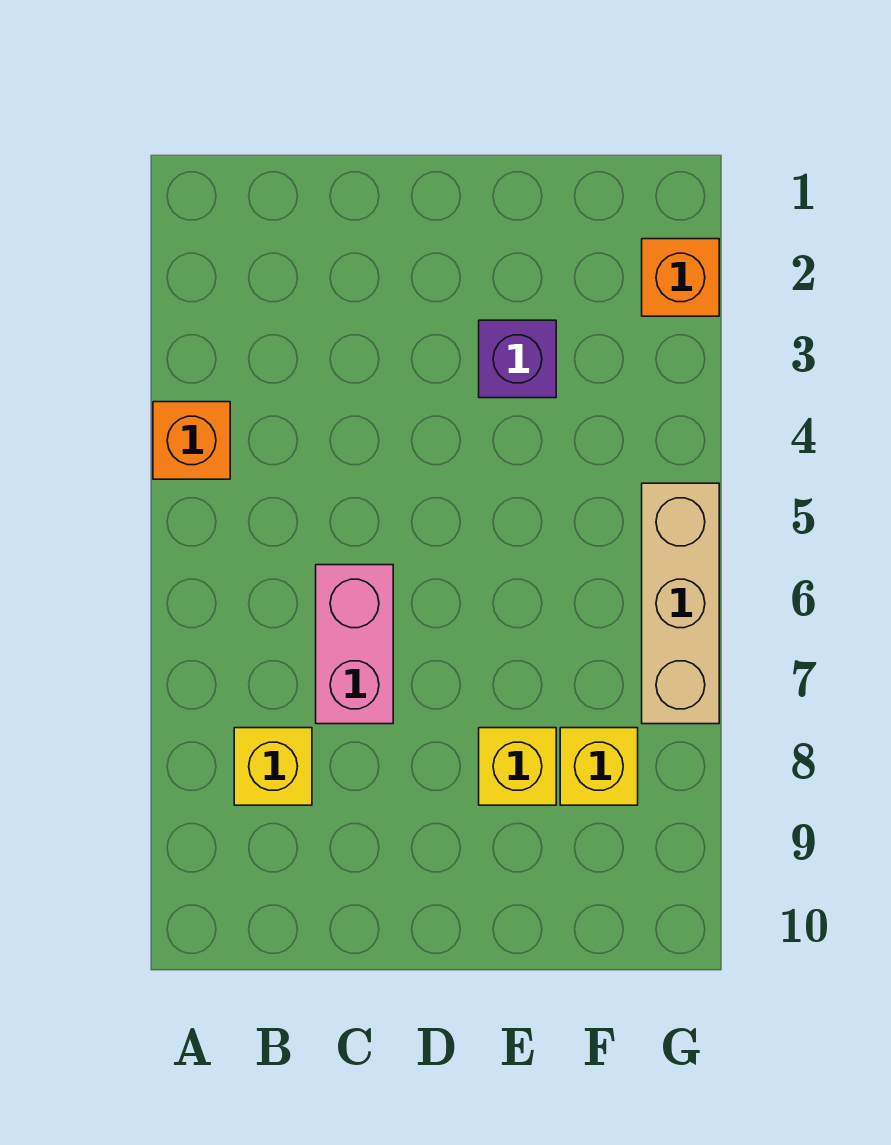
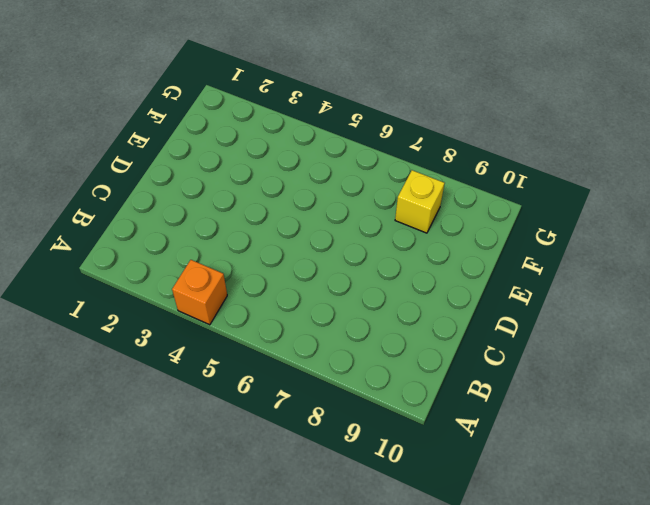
none -> yellow brick B8 level 1
none -> pink brick C6:C7 level 1

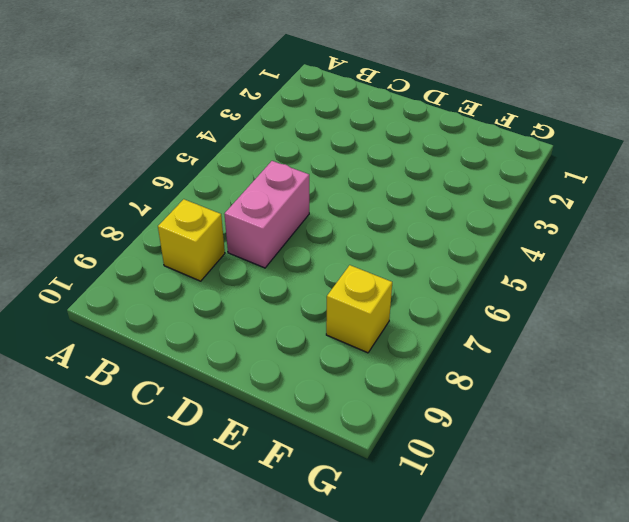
none -> orange brick A4 level 1
none -> purple brick E3 level 1

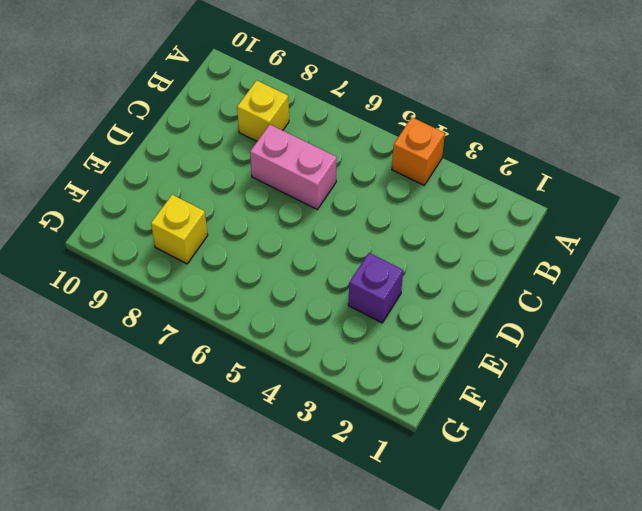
none -> yellow brick E8 level 1
none -> orange brick G2 level 1

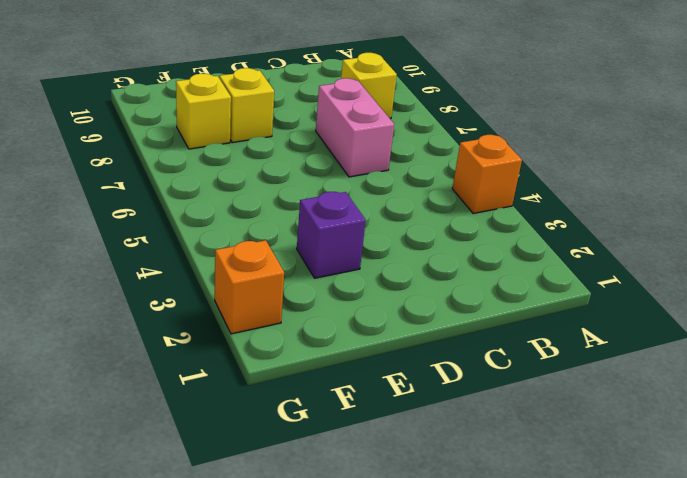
none -> tan brick G5:G7 level 1

